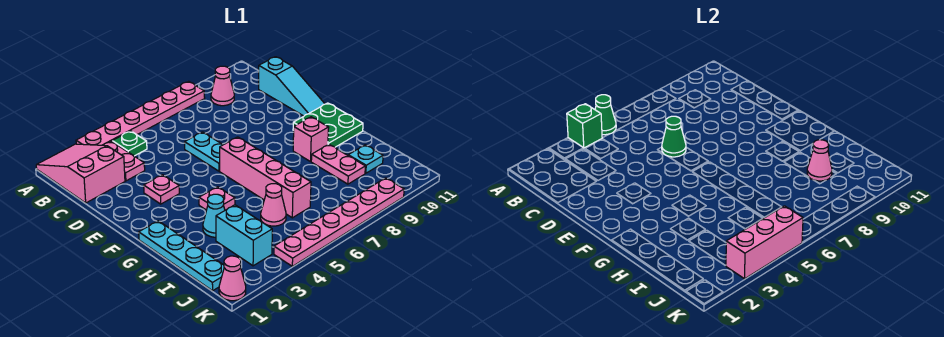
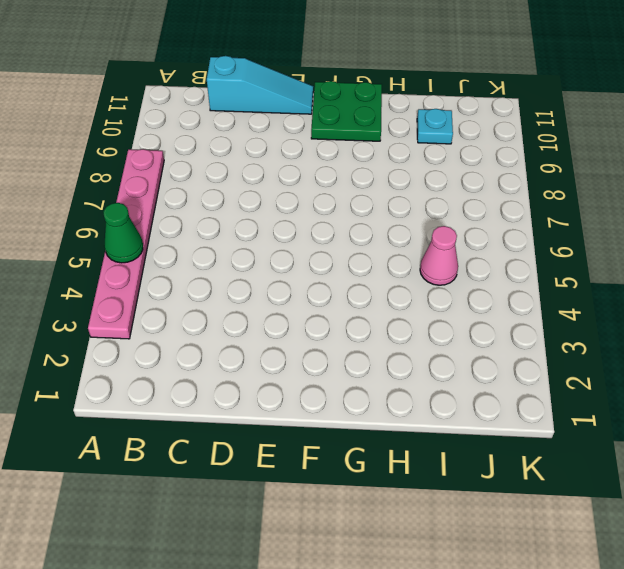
none -> pink slope A1:C2 level 1 top C
none -> pink plate B3:C3 level 1
none -> green plate B4 level 1

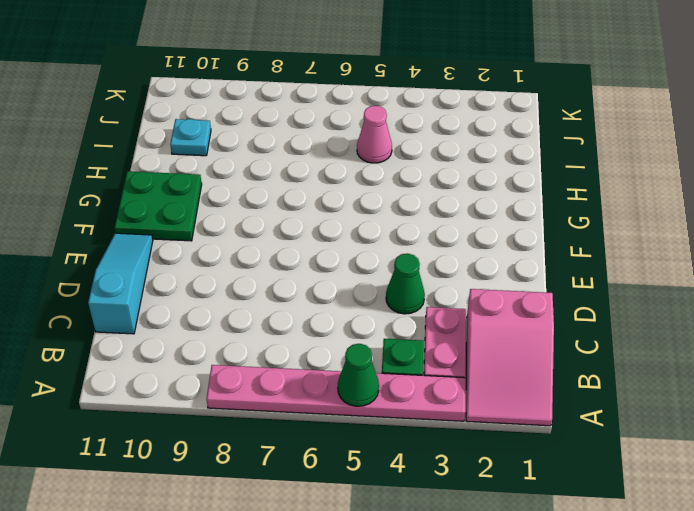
green cone D4 level 1 -> green cone D6 level 2
none -> pink cone B9 level 1
none -> cyan plate D6:E6 level 1
none -> pink plate E3 level 1

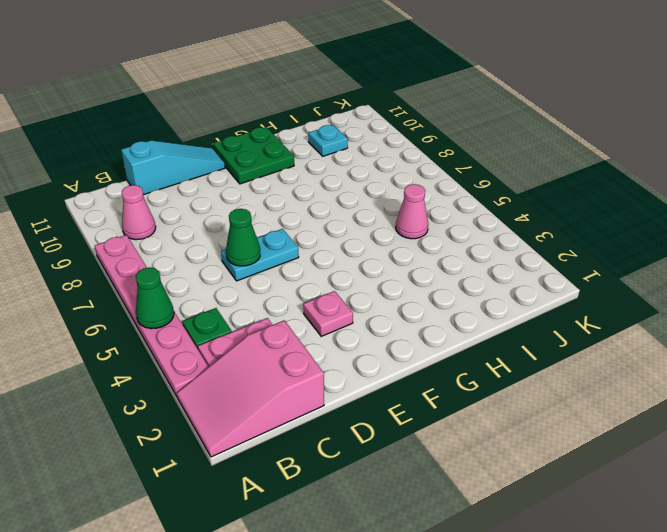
none -> pink brick F6:I6 level 1
none -> cyan plate G1:J1 level 1
none -> pink plate G4 level 1

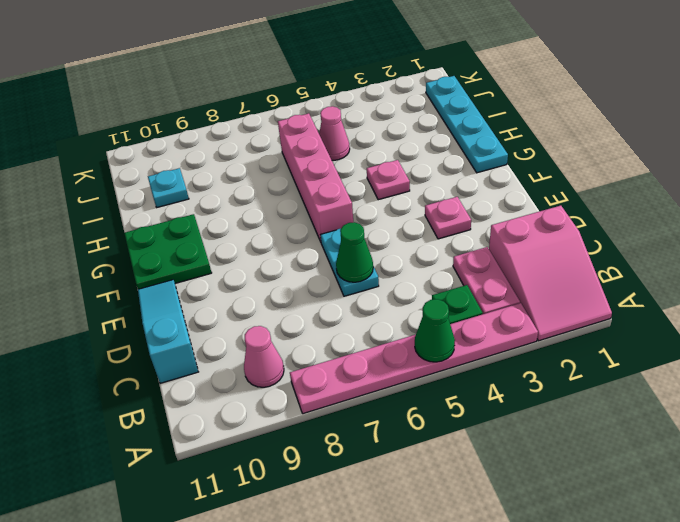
none -> pink brick G9 level 1
none -> cyan cone H3 level 1
none -> pink plate H9:I9 level 1

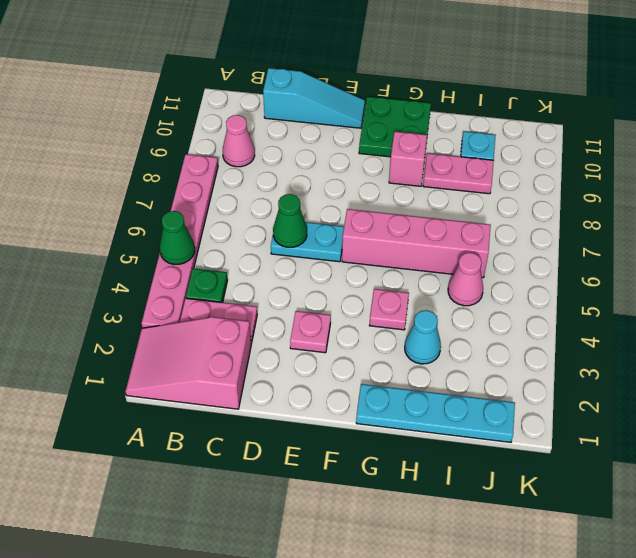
none -> cyan brick I3:J3 level 1
none -> pink cone K1 level 1
none -> pink plate K4:K9 level 1

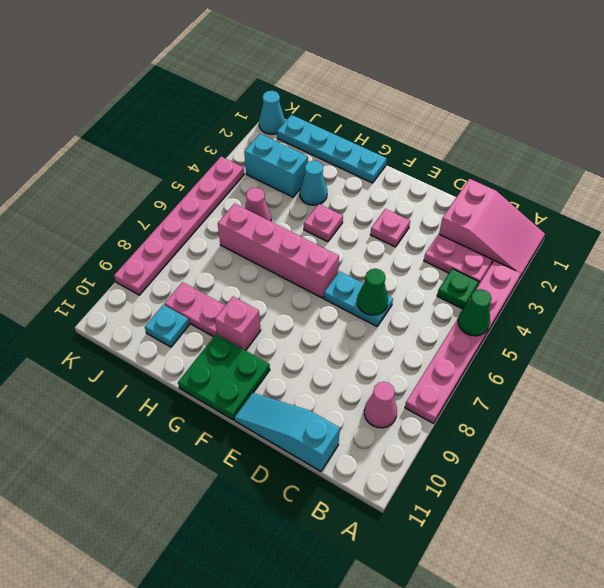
cyan cone K1 level 1 -> pink cone K1 level 1
none -> green brick A4 level 2
none -> pink cone I9 level 2
none -> pink brick K3:K5 level 2

